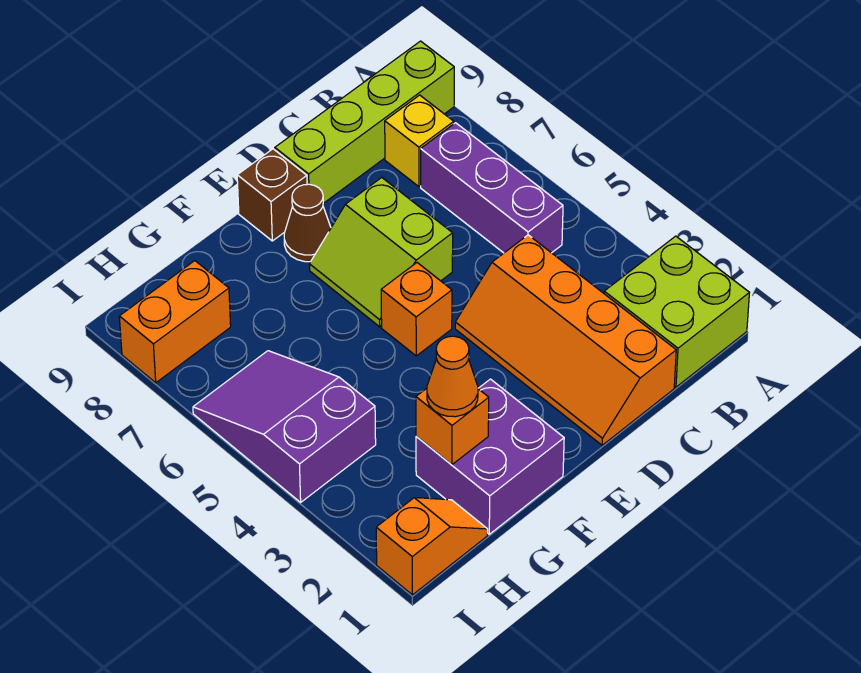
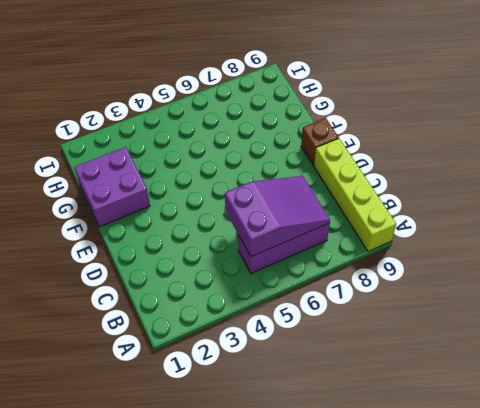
purple slope B5:C7 level 2 top 5 -> purple slope H4:I6 level 1 top 4
none -> lime brick A1:B2 level 1
none -> yellow brick B8 level 1
none -> orange slope C1:D4 level 1 top C

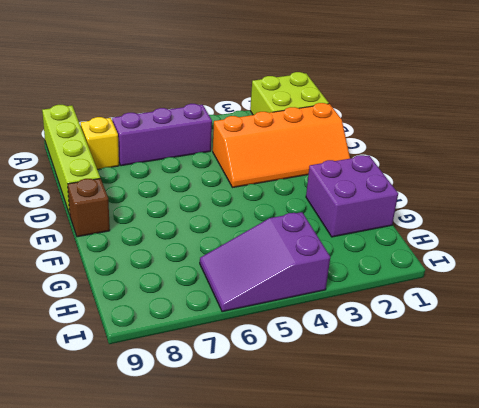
none -> lime slope D6:E7 level 1 top D
none -> orange brick E5 level 1
none -> brown cone E8 level 1

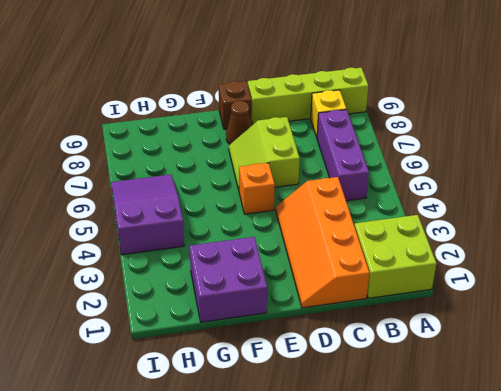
none -> orange slope H1:I1 level 1 top I
none -> orange brick H8:I8 level 1
none -> orange brick G2 level 2

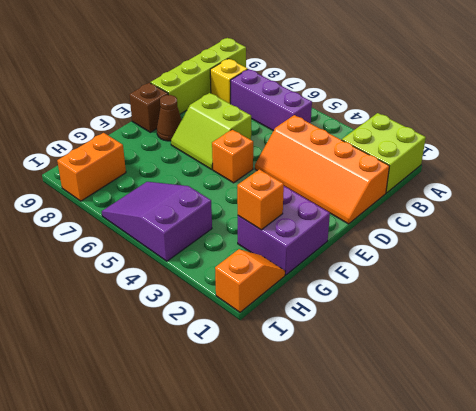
none -> orange cone G2 level 3

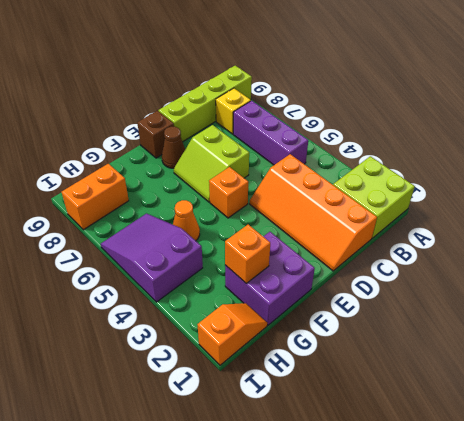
orange cone G5 level 1 -> orange cone G2 level 3

